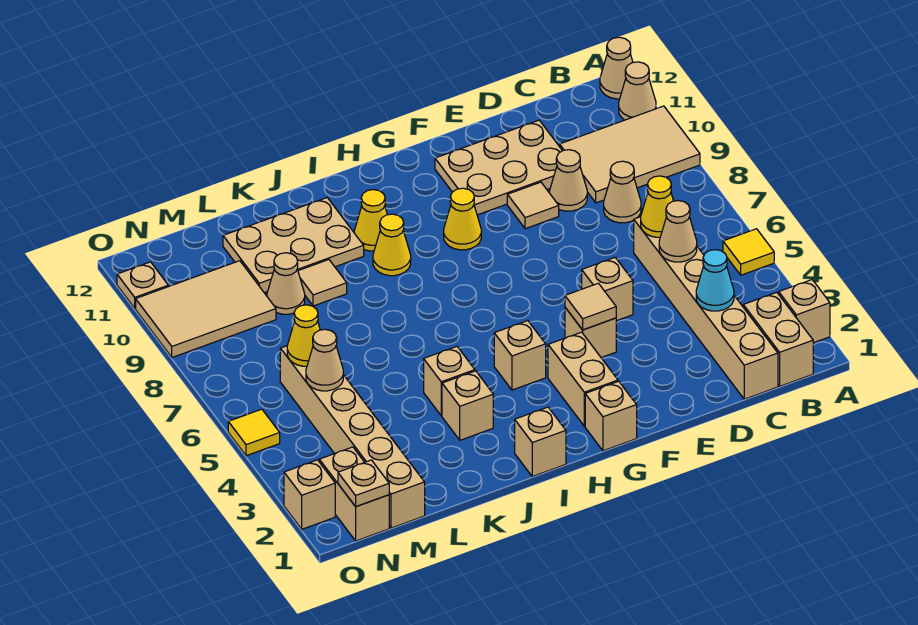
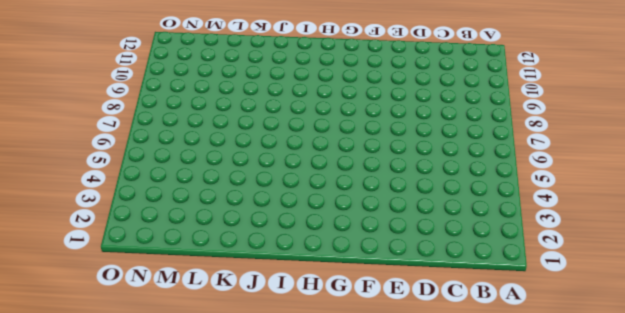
none -> tan brick A2 level 1
none -> yellow tile A5 level 1
none -> tan tile A9:C10 level 1
none -> tan cone A11 level 1

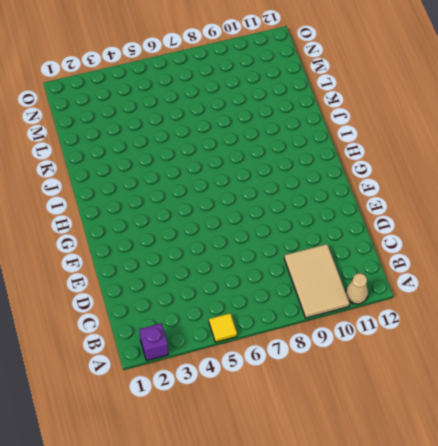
purple brick A2 level 1 -> tan brick A2 level 1
none -> tan cone A12 level 1
none -> tan brick B1:B2 level 1
none -> tan brick C1:C6 level 1
none -> tan cone C8 level 1

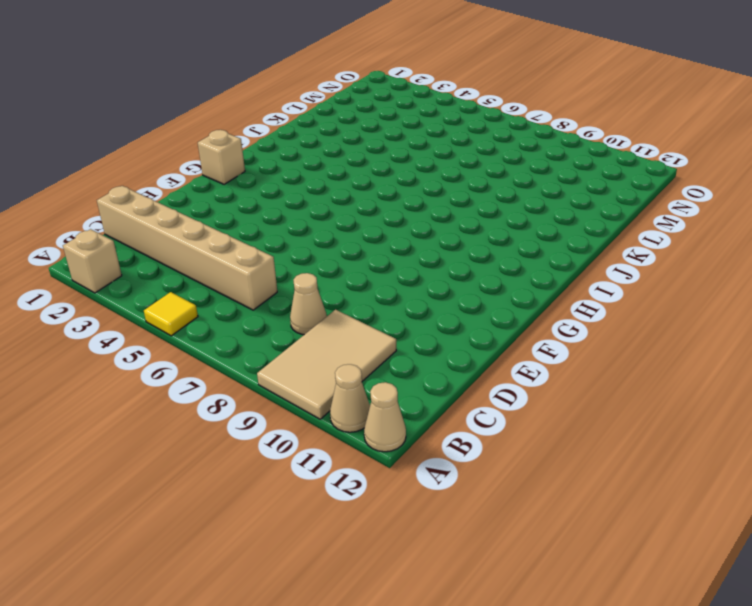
none -> tan brick B1:B2 level 1
none -> tan cone D9 level 1
none -> tan plate D10:F11 level 1
none -> tan brick E5 level 1

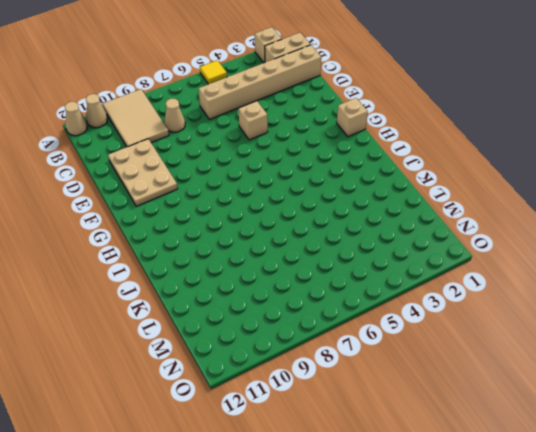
none -> tan cone D9 level 1
none -> tan tile E9 level 1
none -> tan brick F4 level 1
none -> tan brick G2:G3 level 1

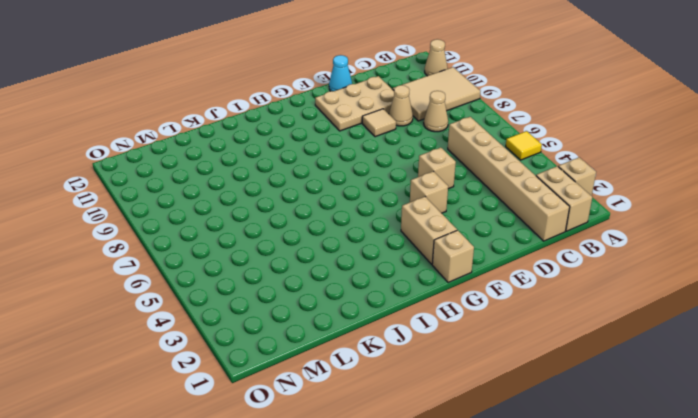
cyan cone E12 level 1 -> cyan cone C3 level 2
none -> tan cone A12 level 1
none -> yellow cone G9 level 1
none -> tan brick H4 level 1
none -> tan brick I1 level 1

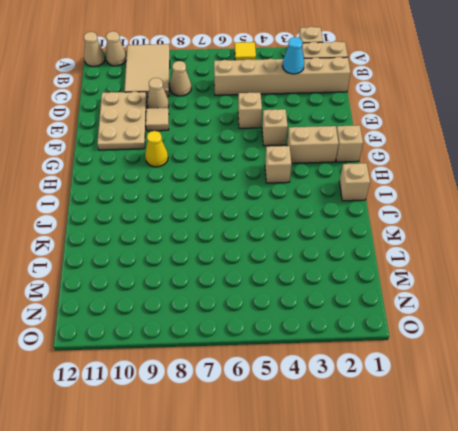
none -> yellow cone I9 level 1
none -> yellow cone I10 level 1
none -> tan brick J3 level 1
none -> tan brick J4 level 1

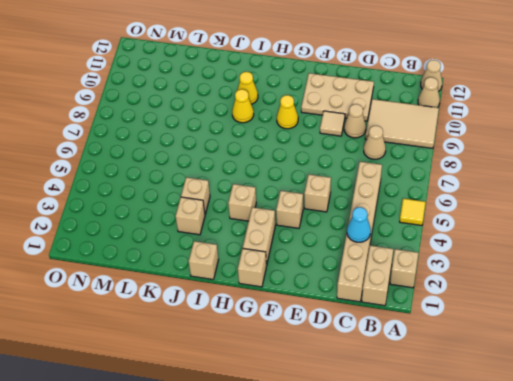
none -> tan plate J10:L11 level 1
none -> tan tile K9 level 1
none -> tan cone L9 level 1
none -> tan brick M1:M6 level 1

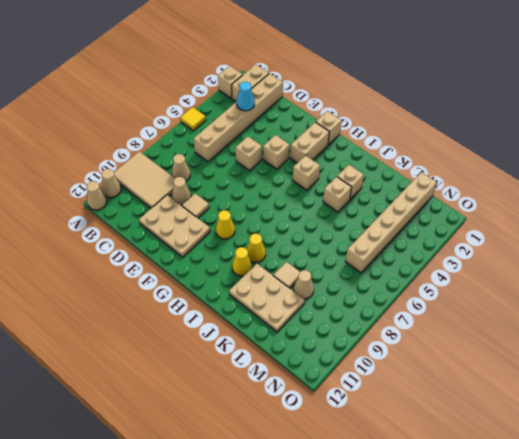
none -> tan brick I1 level 1
none -> tan tile M9:O10 level 1
none -> tan brick N1:N2 level 1
none -> tan brick O2 level 1

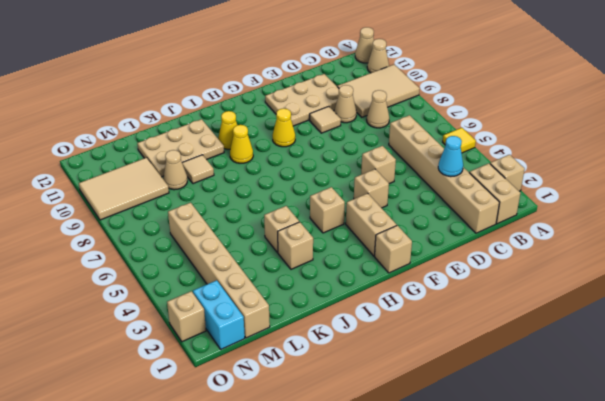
cyan brick N1:N2 level 1 -> tan brick N1:N2 level 1
none -> tan brick I1 level 1
none -> yellow tile O5 level 1
none -> tan plate O11 level 1
none -> tan cone C5 level 2

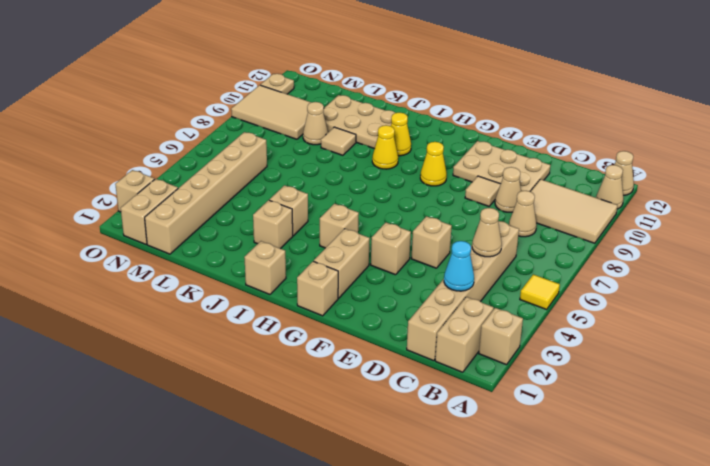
none -> yellow tile O5 level 1
none -> yellow cone C6 level 2
none -> tan tile F4 level 2
none -> tan cone M5 level 2

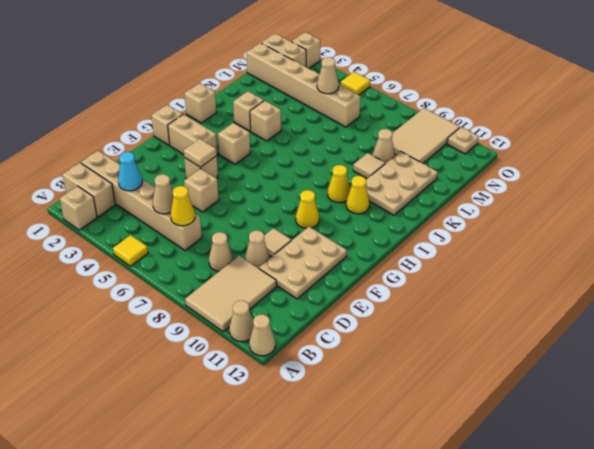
none -> yellow cone M6 level 2
none -> tan plate N1 level 2

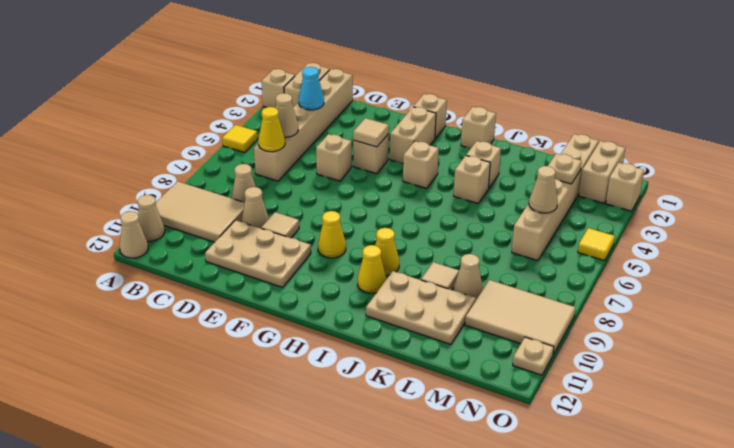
tan plate M3 level 2 -> tan plate N1 level 2
none -> yellow cone M6 level 2

